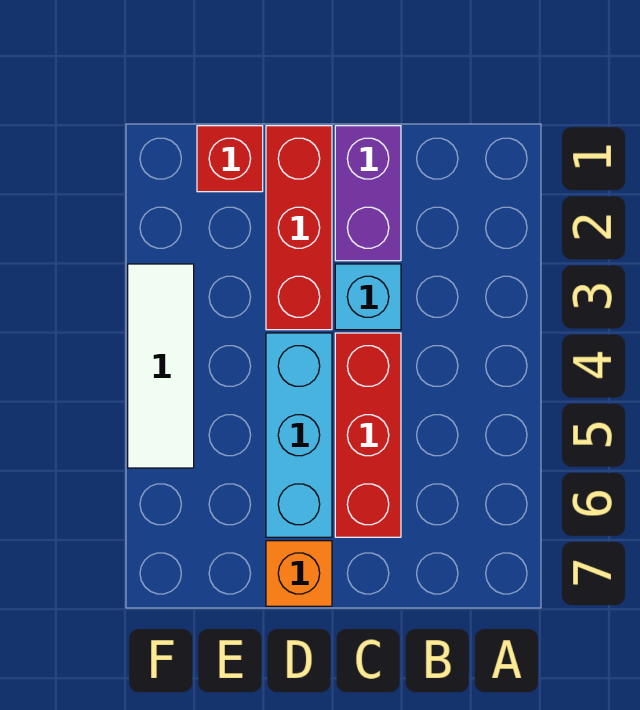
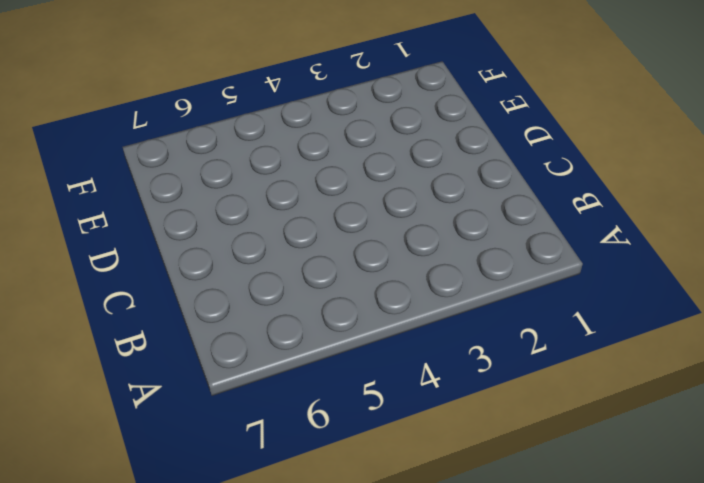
none -> purple brick C1:C2 level 1
none -> cyan brick C3 level 1

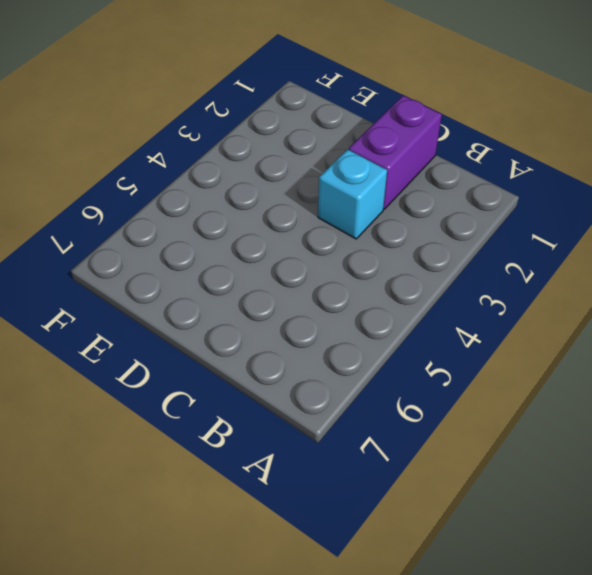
none -> red brick C4:C6 level 1
none -> red brick D1:D3 level 1

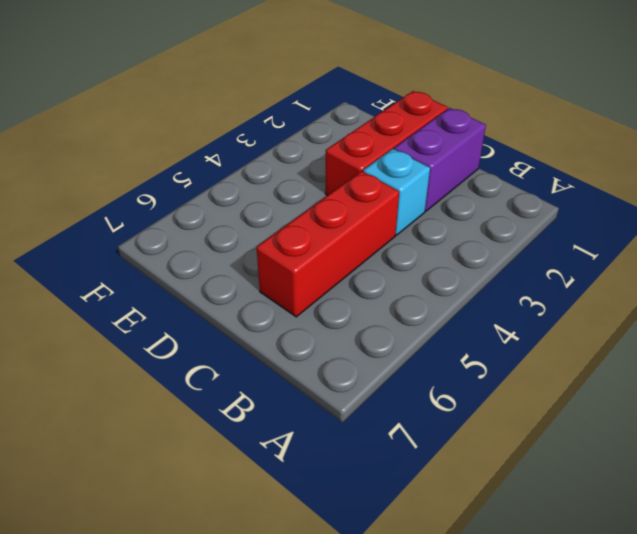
none -> cyan brick D4:D6 level 1
none -> orange brick D7 level 1

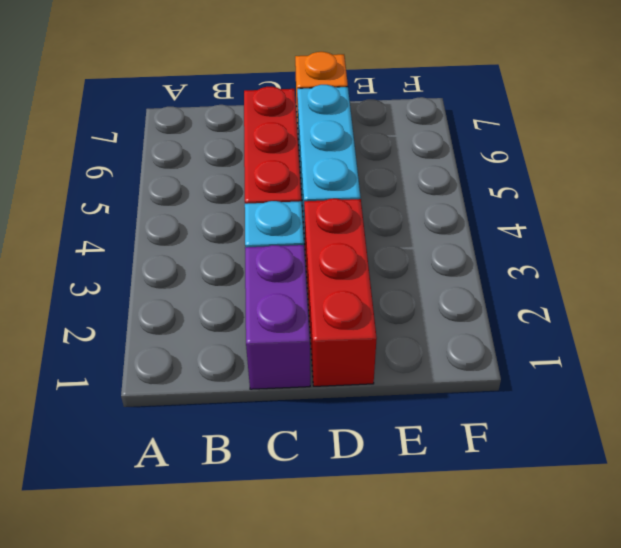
none -> red brick E1 level 1
none -> white tile F3:F5 level 1

